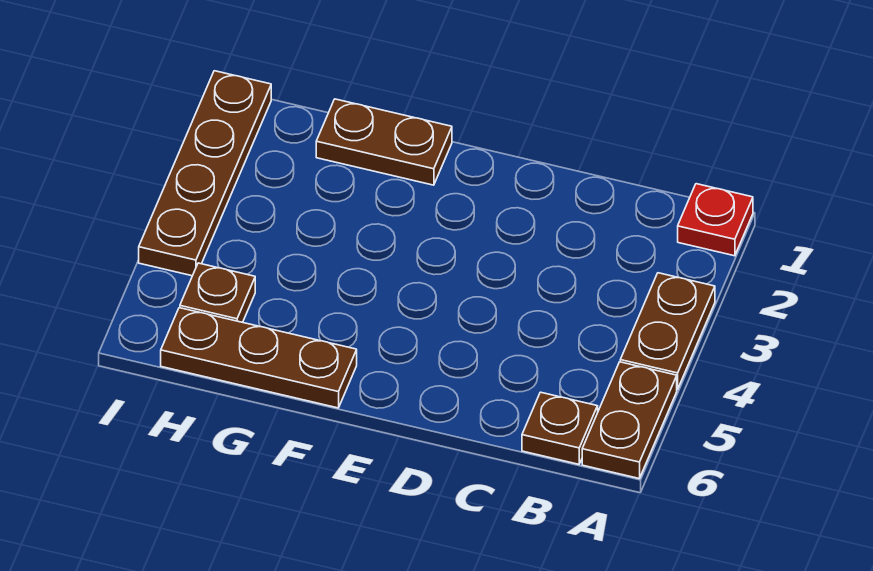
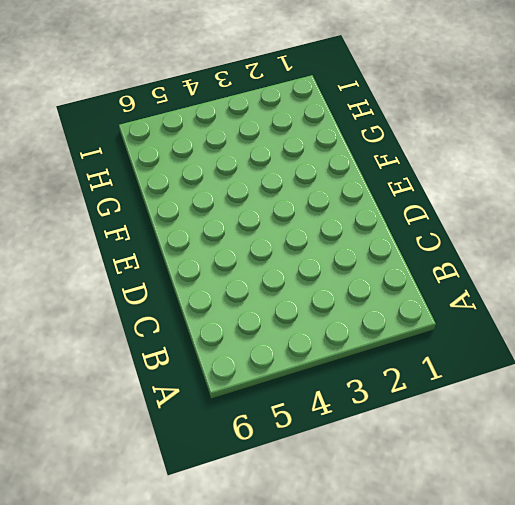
none -> red plate A1 level 1
none -> brown plate A3:A4 level 1

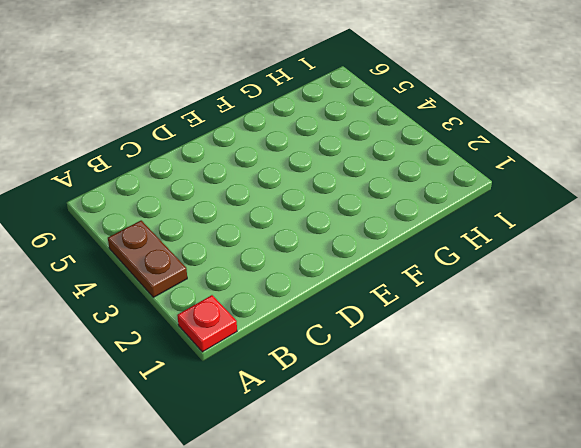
none -> brown plate A5:A6 level 1
none -> brown plate B6 level 1

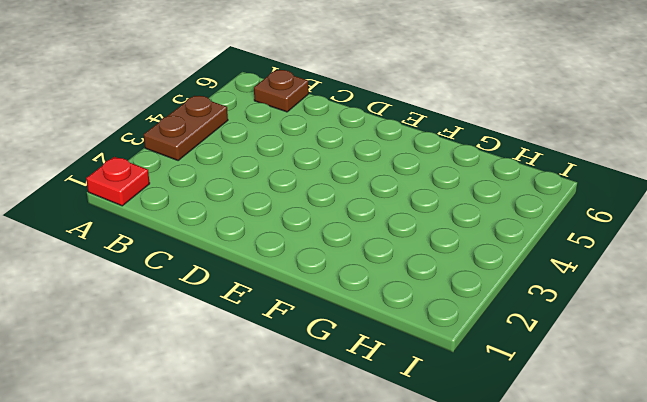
none -> brown plate A5:A6 level 1
none -> brown plate F1:G1 level 1

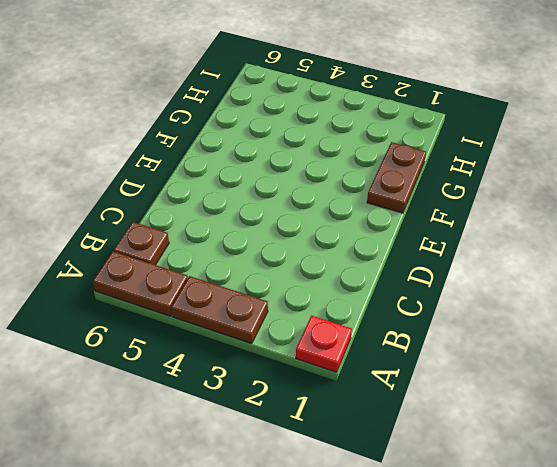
none -> brown plate F6:H6 level 1
none -> brown plate H5 level 1

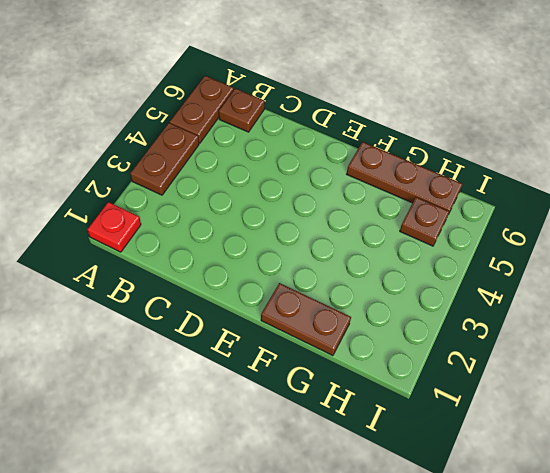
none -> brown plate I1:I4 level 1

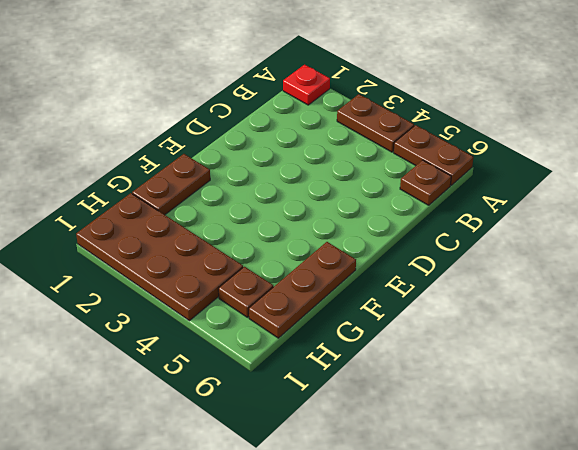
brown plate H1:I4 level 1 -> brown plate I1:I4 level 1

